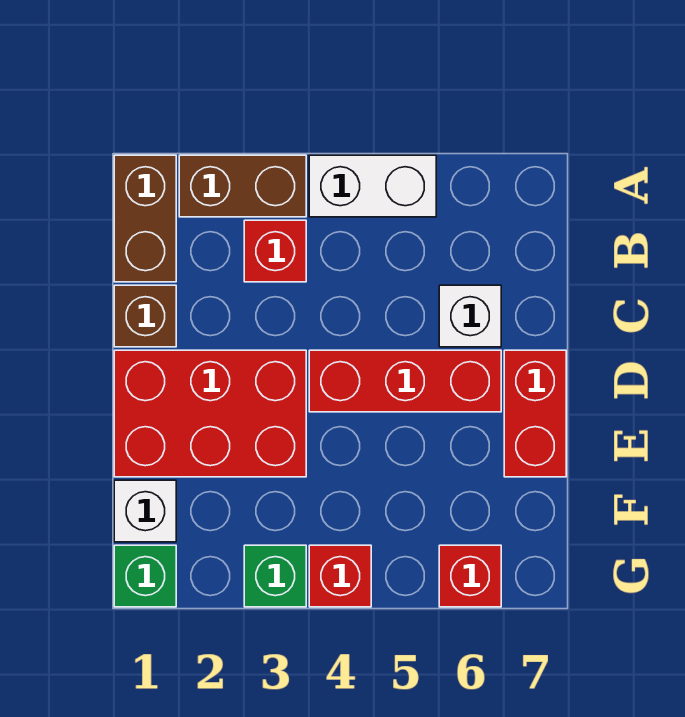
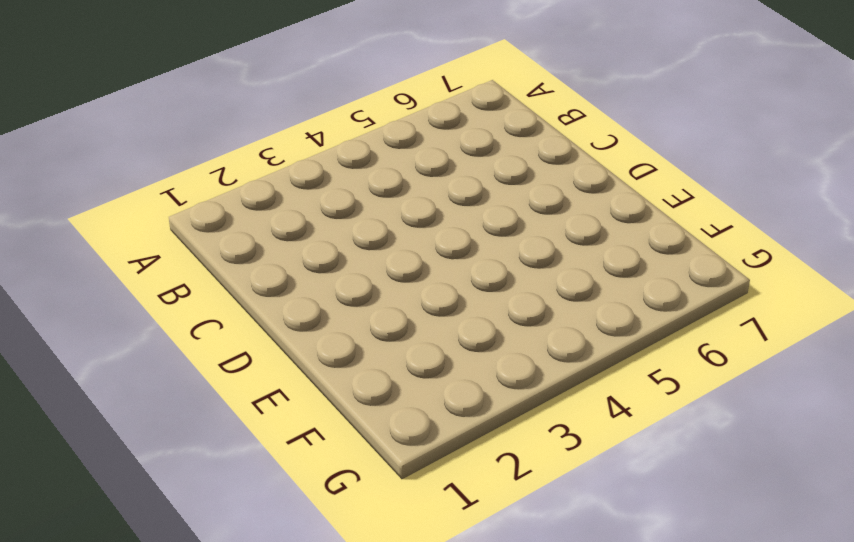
none -> brown brick A1:B1 level 1
none -> brown brick A2:A3 level 1
none -> white brick A4:A5 level 1

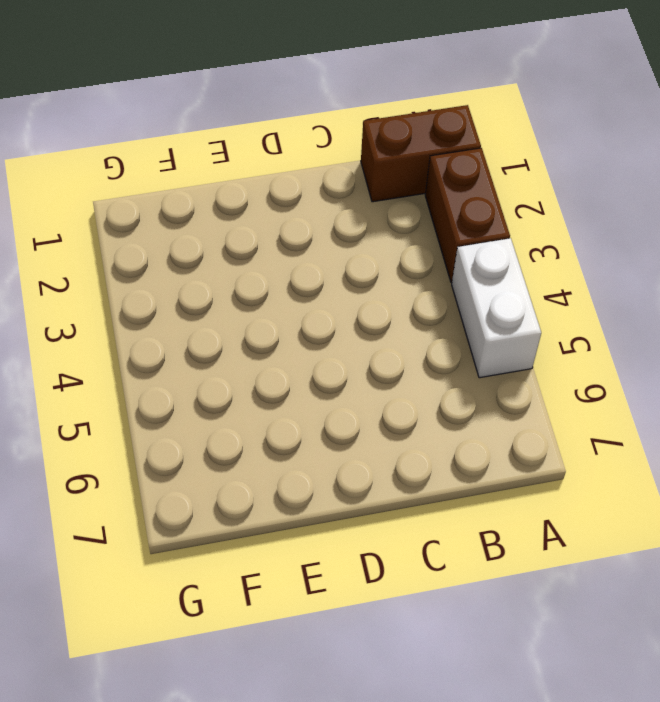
none -> red brick B3 level 1
none -> brown brick C1 level 1
none -> white brick C6 level 1

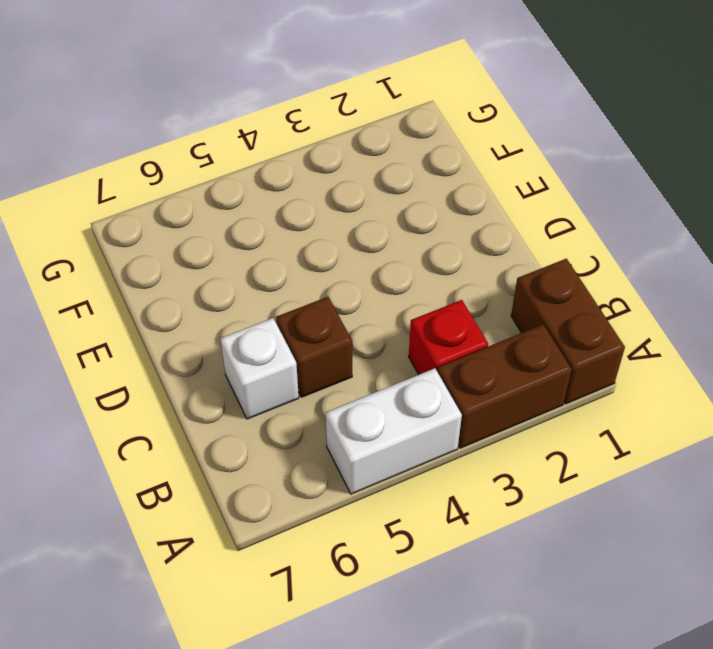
brown brick C5 level 1 -> brown brick C1 level 1
none -> red brick D1:E3 level 1
none -> red brick D4:D6 level 1
none -> red brick D7:E7 level 1

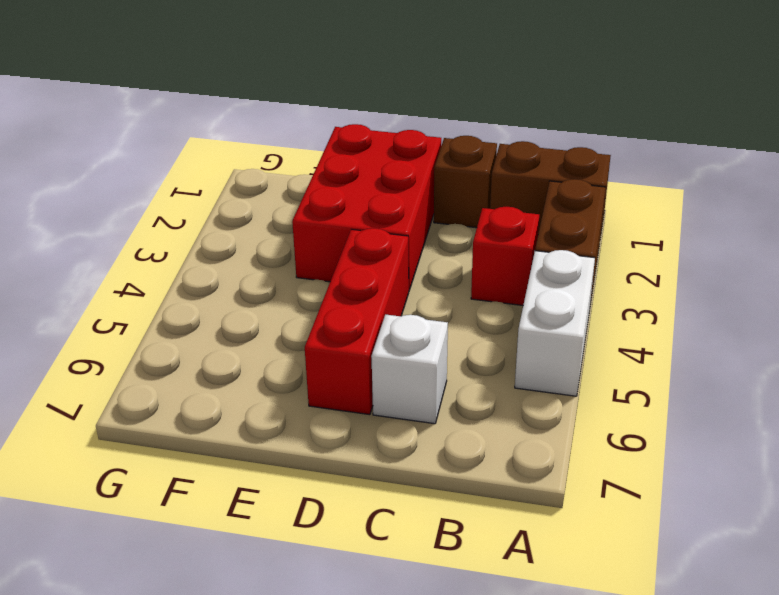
none -> red brick D7:E7 level 1
none -> white brick F1 level 1
none -> green brick G1 level 1

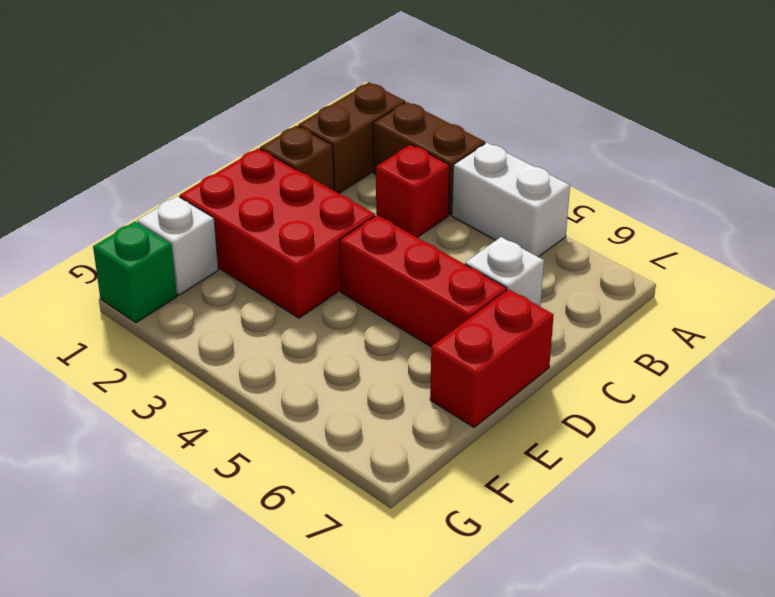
none -> green brick G3 level 1
none -> red brick G4 level 1
none -> red brick G6 level 1

